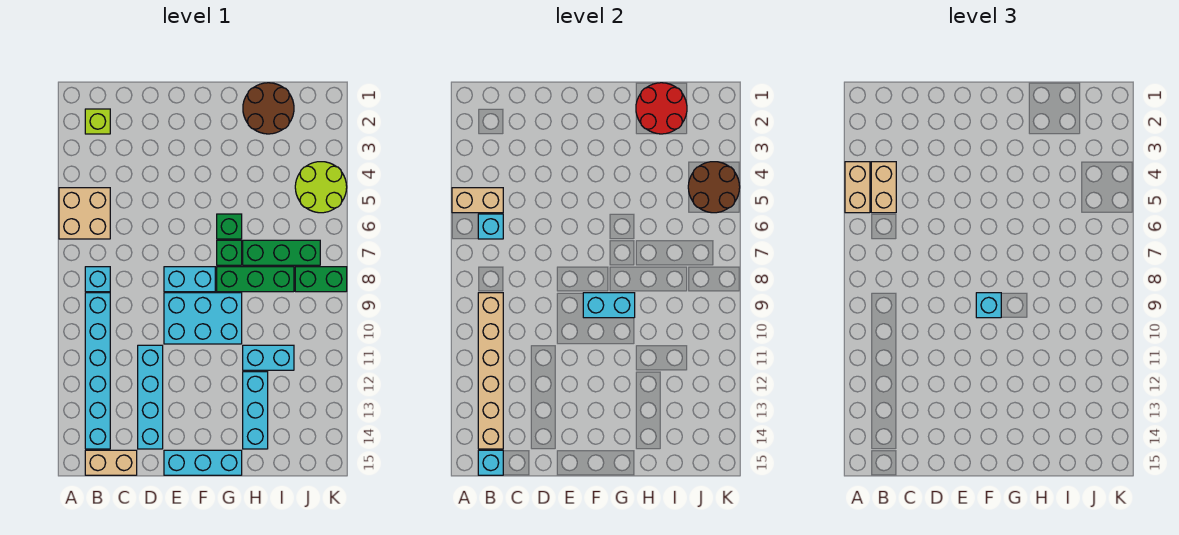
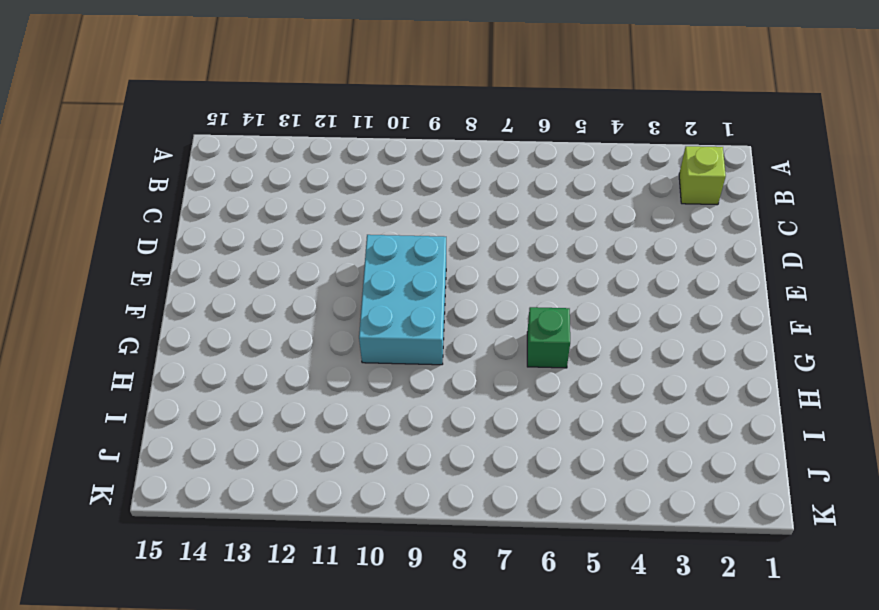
none -> tan brick A5:B6 level 1
none -> cyan brick B8 level 1
none -> cyan brick B9:B14 level 1

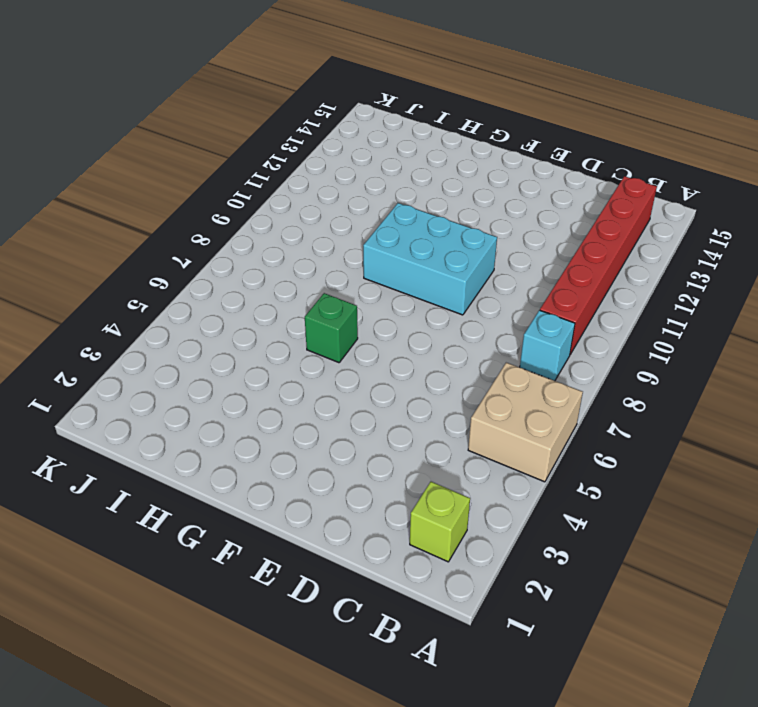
red brick B9:B14 level 1 -> cyan brick B9:B14 level 1
none -> tan brick B15:C15 level 1
none -> cyan brick D11:D14 level 1
none -> cyan brick E8:F8 level 1

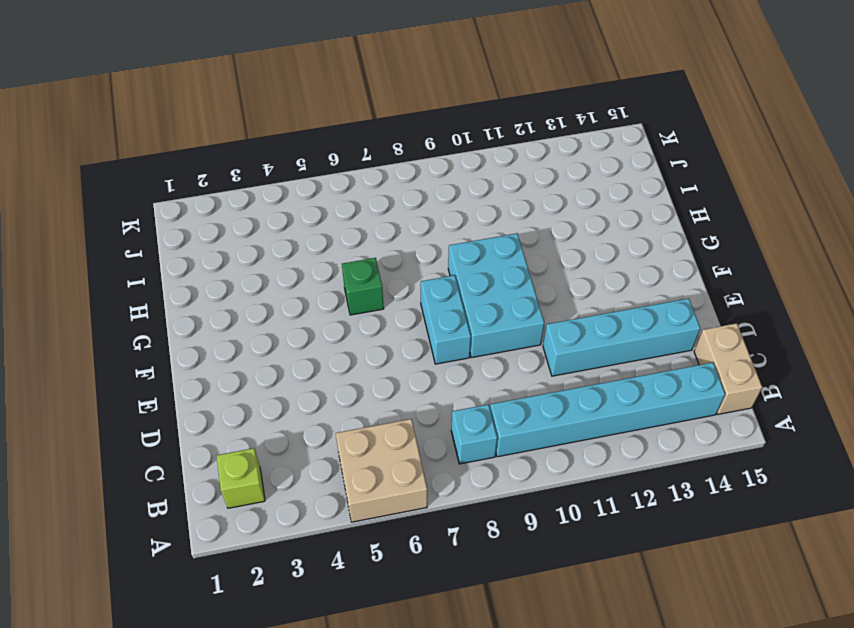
none -> cyan brick E15:G15 level 1
none -> green brick G7 level 1
none -> green brick G8:I8 level 1

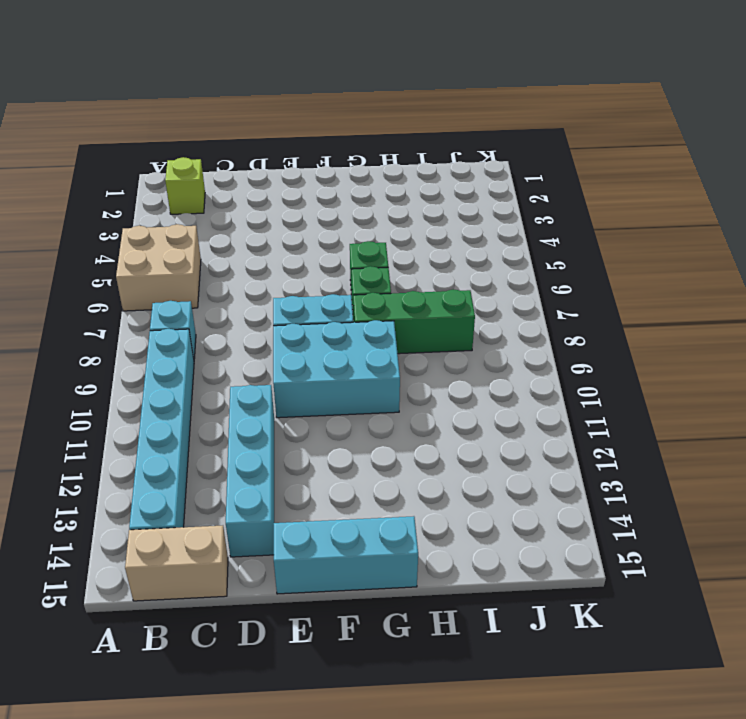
none -> brown round brick H1:I2 level 1
none -> green brick H7:J7 level 1
none -> cyan brick H11:I11 level 1

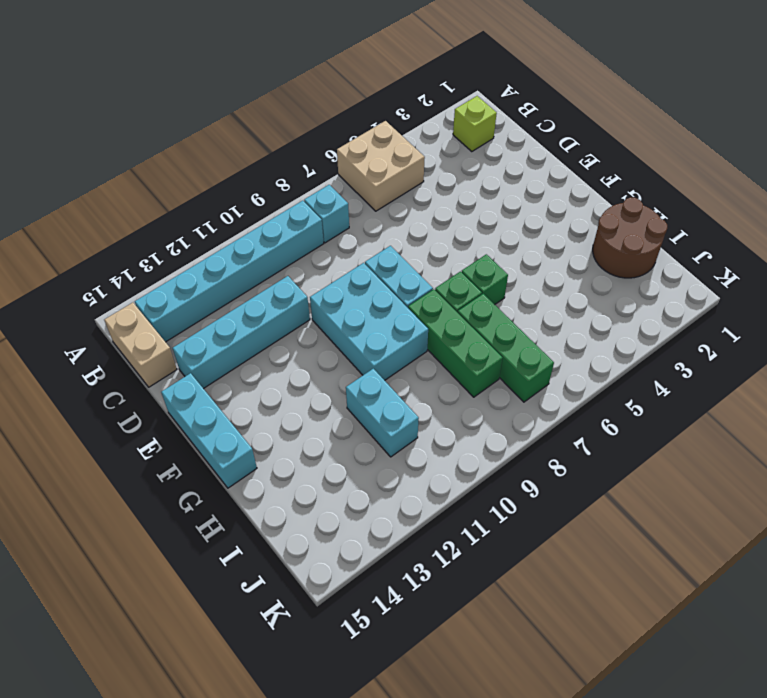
none -> cyan brick H12:H14 level 1
none -> lime round brick J4:K5 level 1
none -> green brick J8:K8 level 1

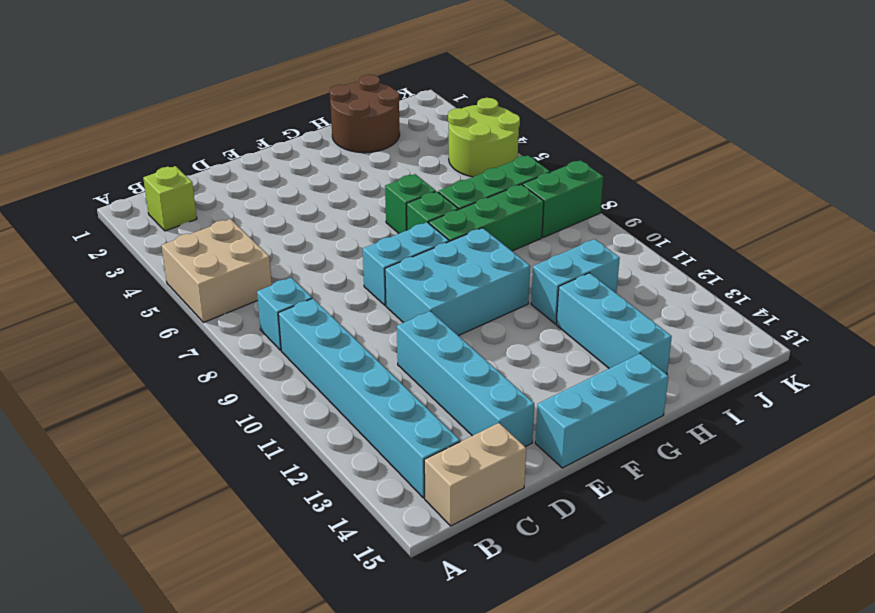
none -> tan brick A5:B5 level 2
none -> cyan brick B6 level 2
none -> tan brick B9:B14 level 2

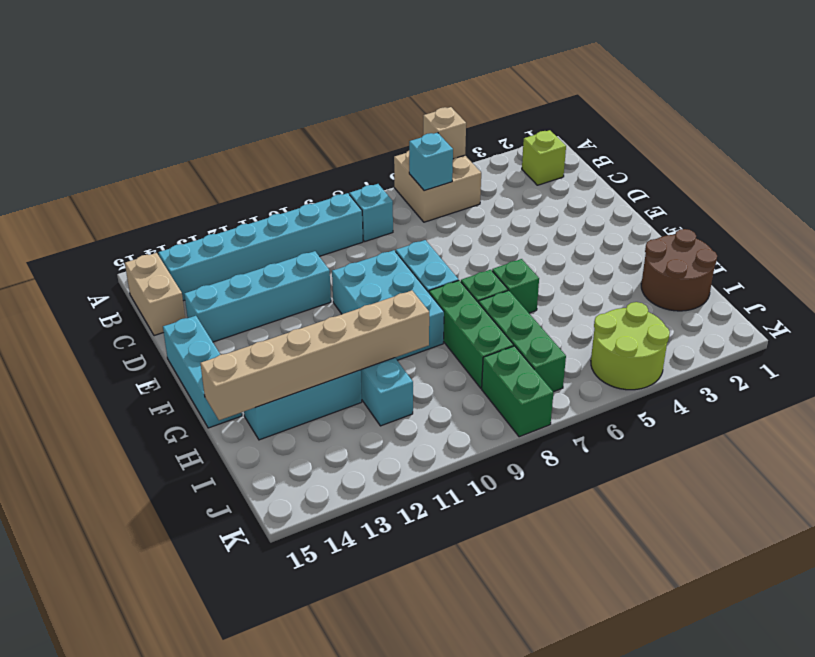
tan brick A5 level 2 -> tan brick A5:B5 level 2
tan brick H10:H15 level 2 -> tan brick B9:B14 level 2
none -> cyan brick B15 level 2
none -> cyan brick F9:G9 level 2
none -> red round brick H1:I2 level 2

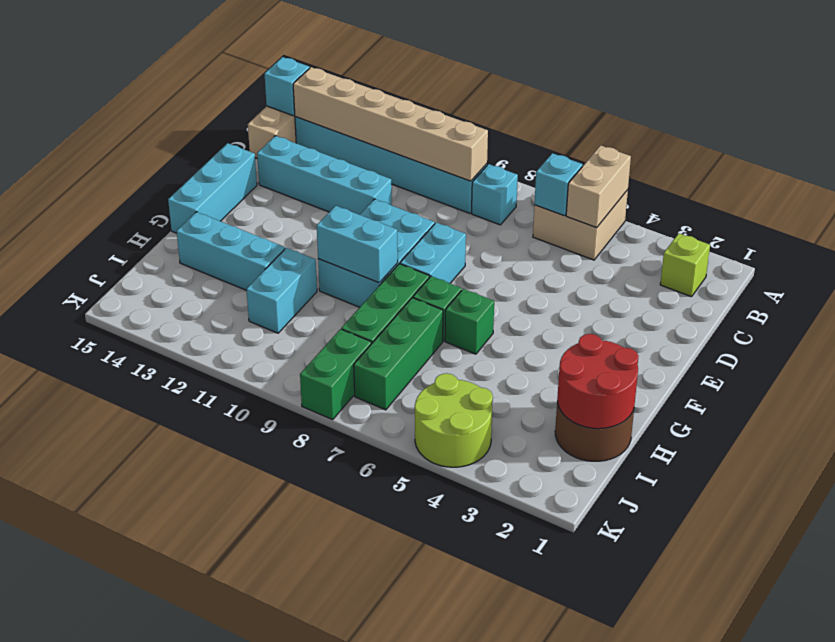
cyan brick G9:G10 level 2 -> cyan brick F9:G9 level 2
none -> brown round brick J4:K5 level 2
none -> tan brick A4:A5 level 3
none -> tan brick B4:B5 level 3

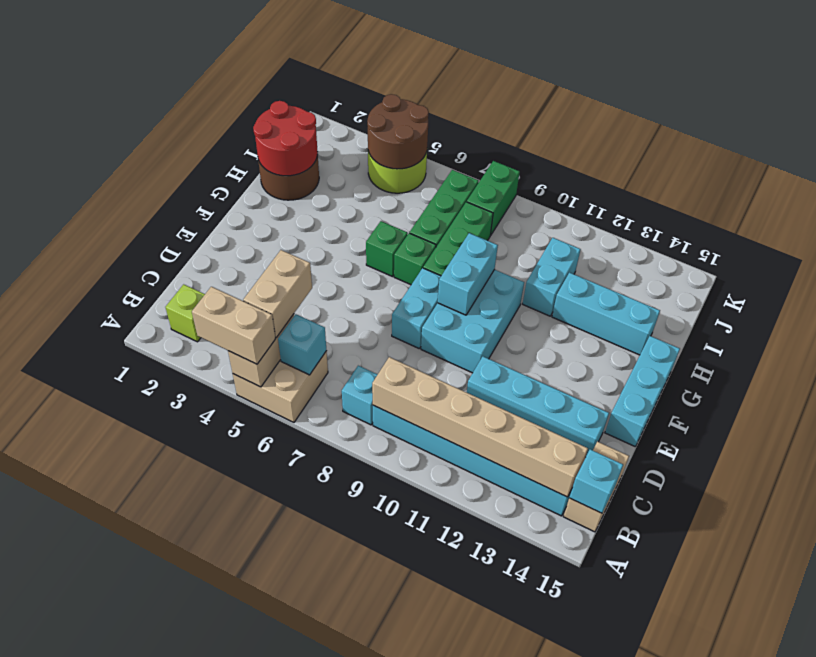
tan brick B5:C5 level 3 -> tan brick B4:B5 level 3
none -> cyan brick F9 level 3

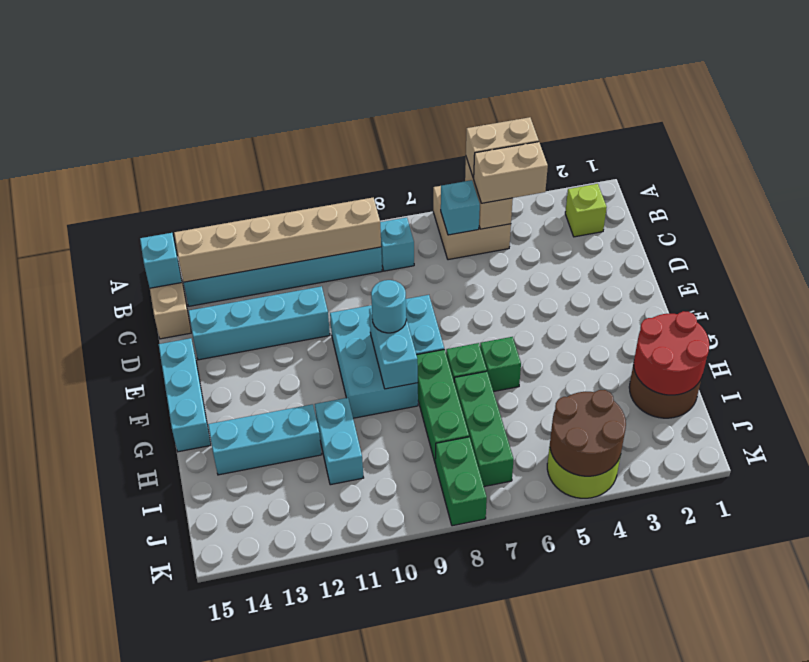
cyan round brick F9 level 3 -> cyan brick F9 level 3

